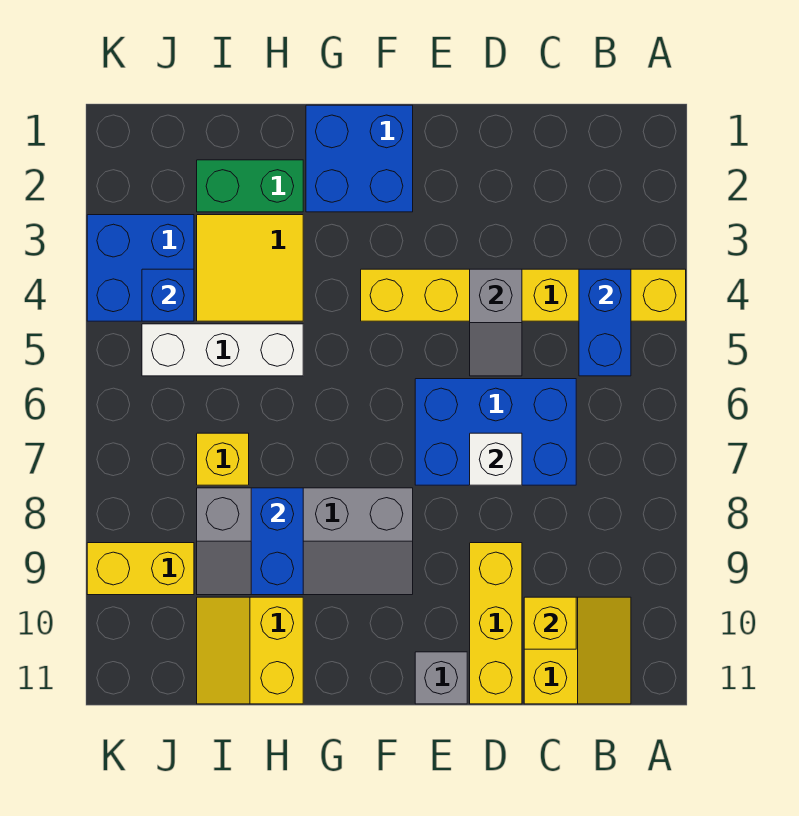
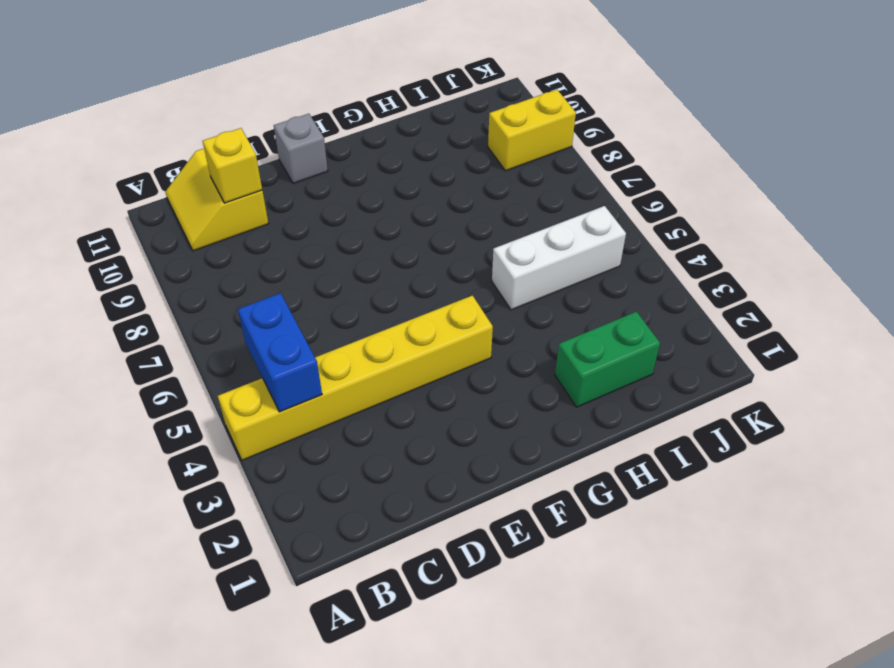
none -> blue brick C6:E7 level 1
none -> yellow brick D9:D11 level 1
none -> blue brick F1:G2 level 1

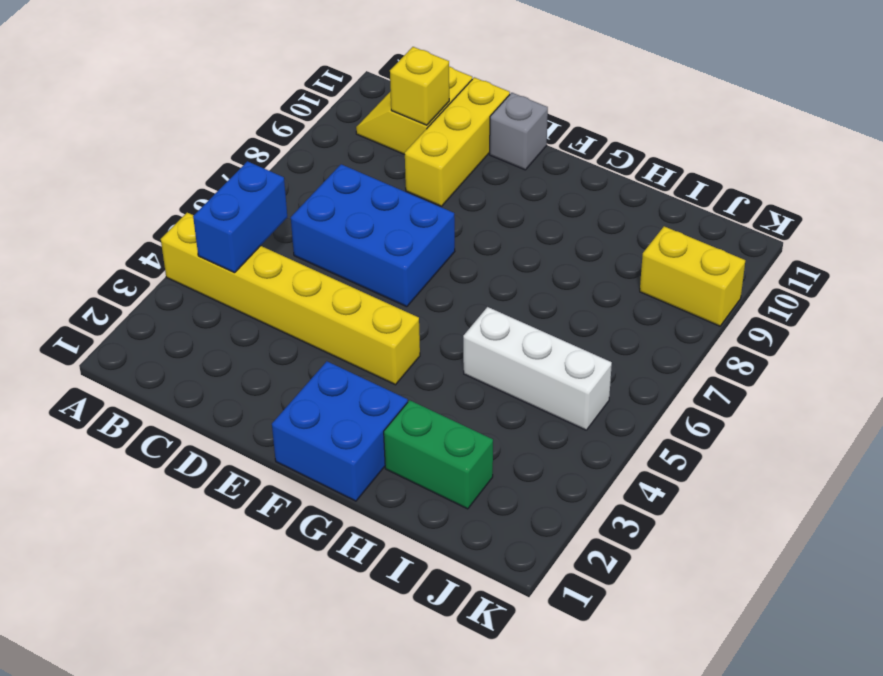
none -> grey slope F8:I9 level 1 top 8
none -> yellow tile H3:I4 level 1
none -> yellow slope H10:I11 level 1 top H

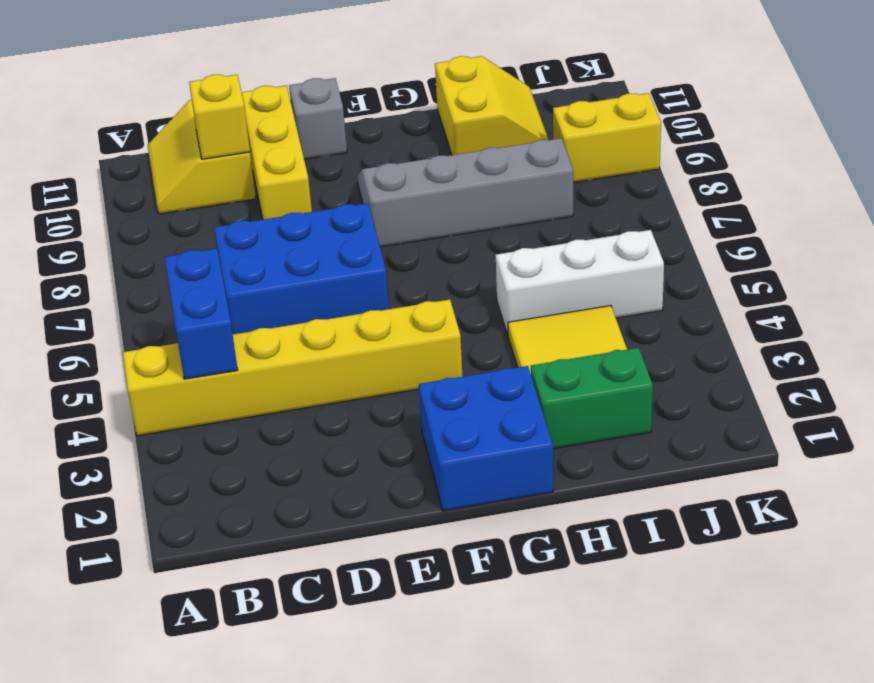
none -> yellow brick I7 level 1
none -> blue brick J3:K4 level 1
none -> grey slope D4:D5 level 2 top 4

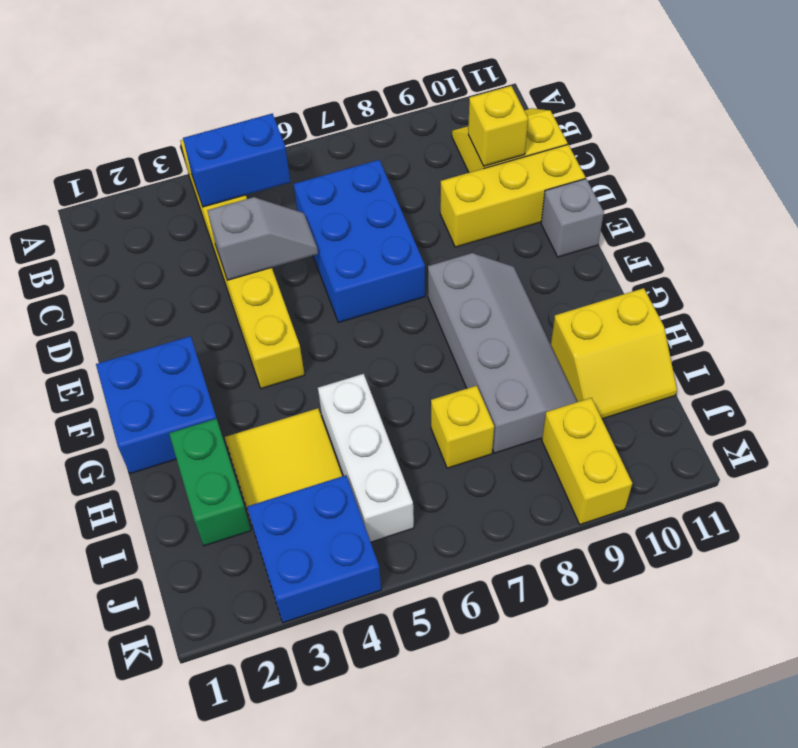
none -> white brick D7 level 2
none -> blue brick H8:H9 level 2
none -> blue brick J4 level 2

